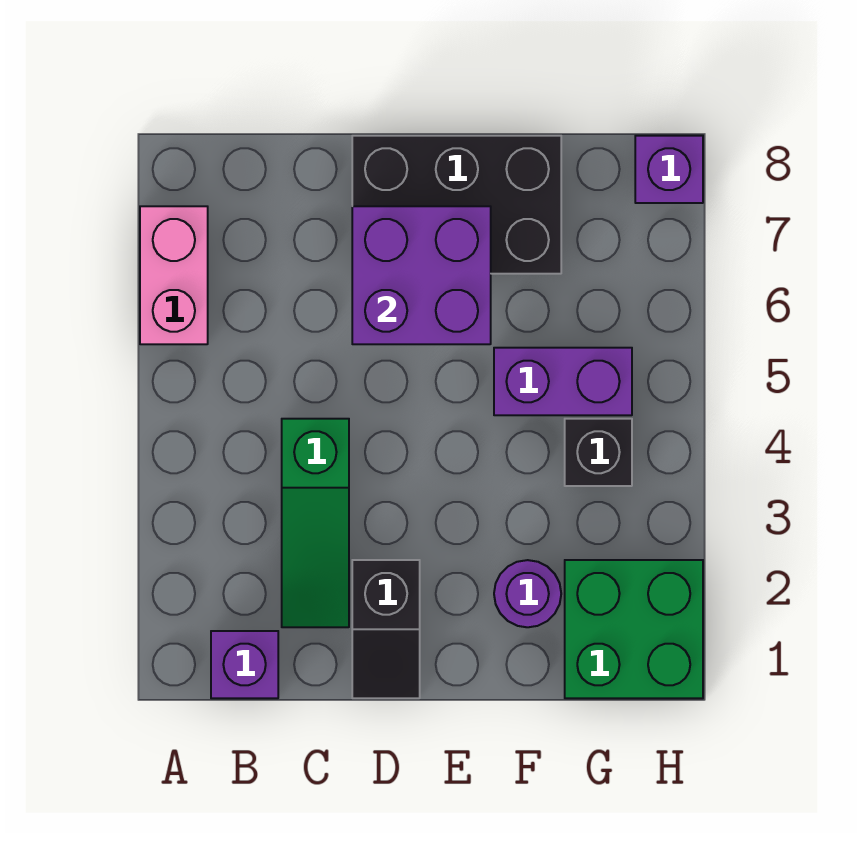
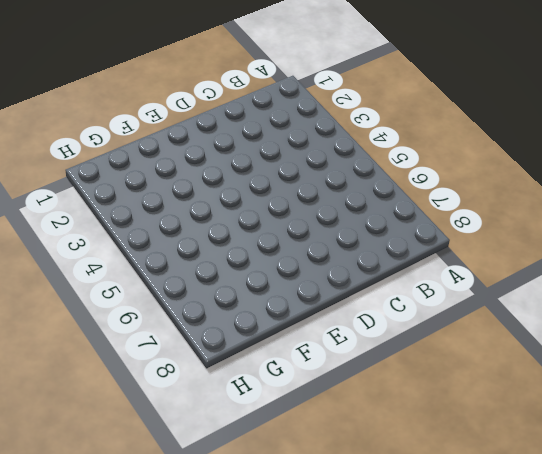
none -> pink brick A6:A7 level 1
none -> purple brick B1 level 1

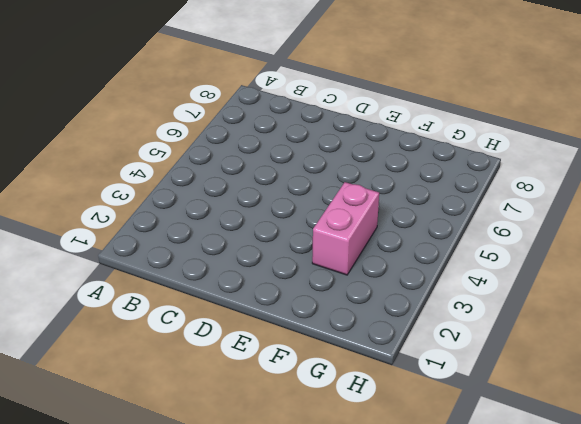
pink brick F3:F4 level 1 -> pink brick A6:A7 level 1
none -> purple brick B1 level 1
none -> green slope C2:C4 level 1 top 4

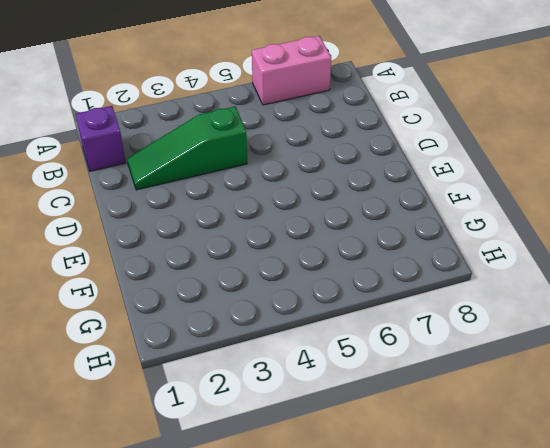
none -> black slope D1:D2 level 1 top 2
none -> black brick D7:F8 level 1

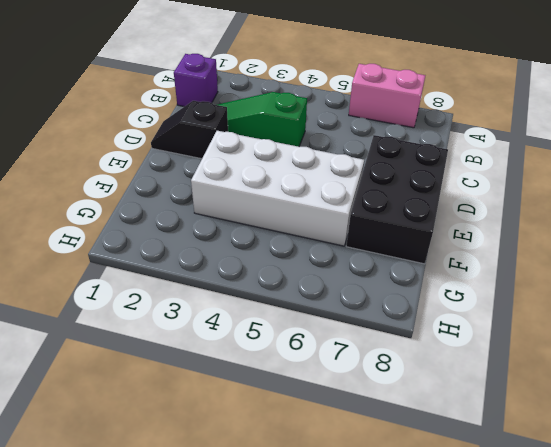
white brick E3:F6 level 1 -> purple brick F5:G5 level 1
none -> purple round brick F2 level 1
none -> green brick G1:H2 level 1

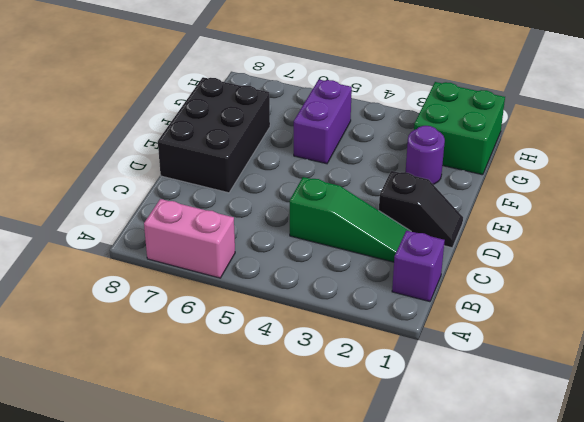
none -> black brick G4 level 1
none -> purple brick H8 level 1

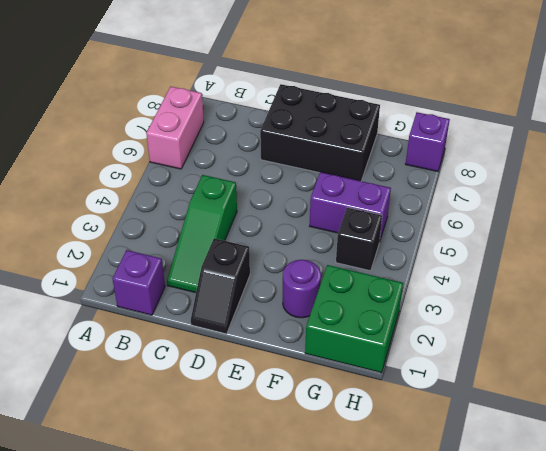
none -> purple brick D6:E7 level 2

